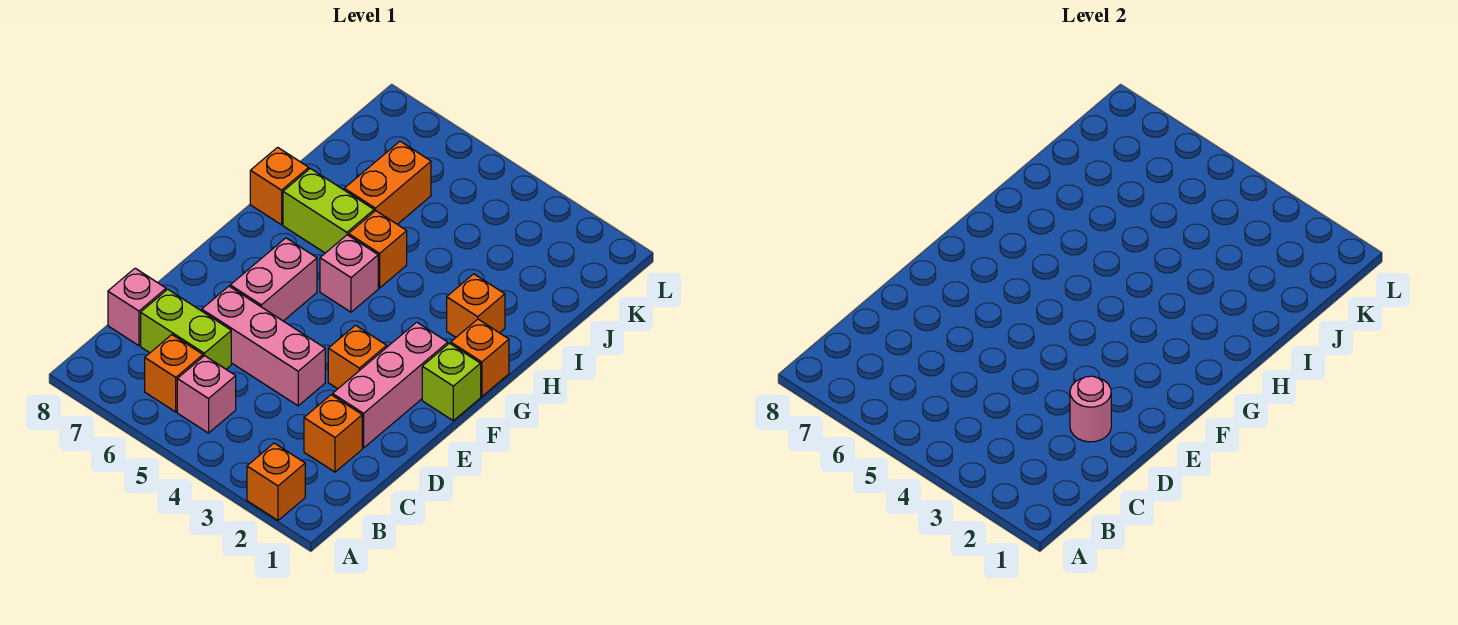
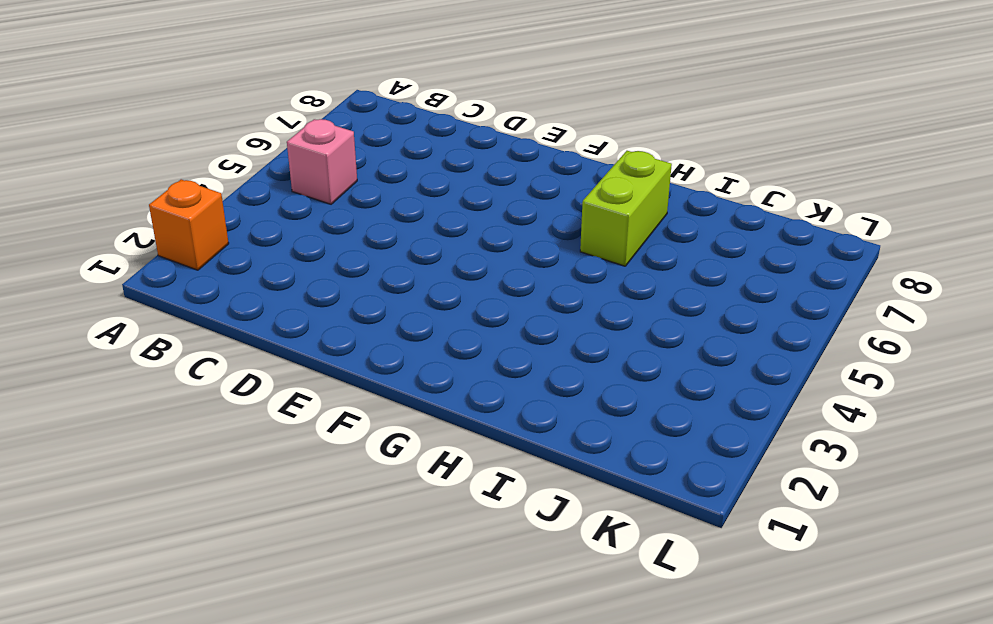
none -> orange brick B6 level 1
none -> orange brick C2 level 1
none -> lime brick C6:C7 level 1

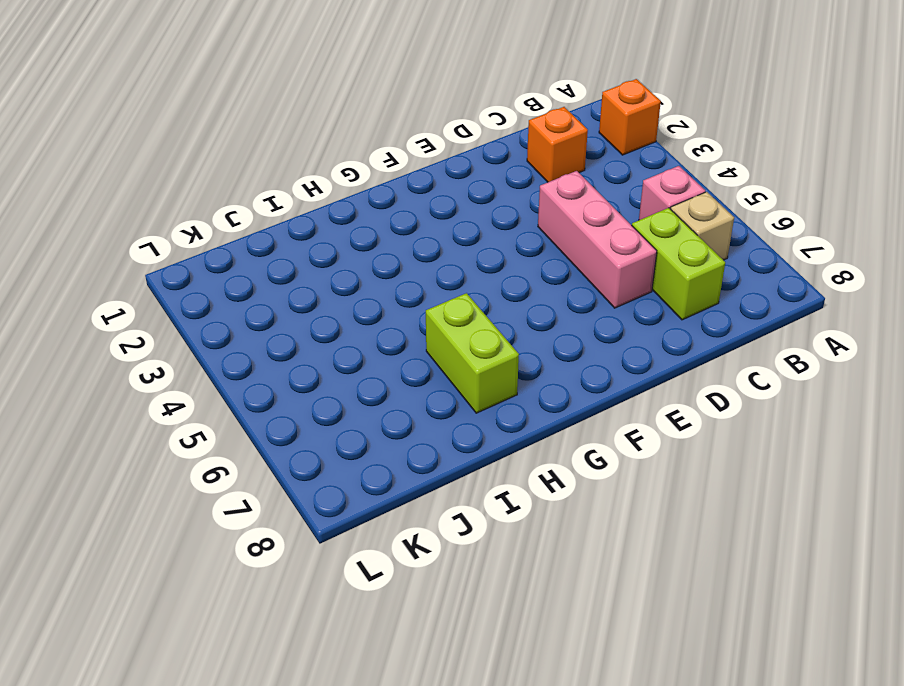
tan brick B6 level 1 -> orange brick B6 level 1
none -> pink brick C8 level 1
none -> pink brick D2:F2 level 1
none -> orange brick E3 level 1

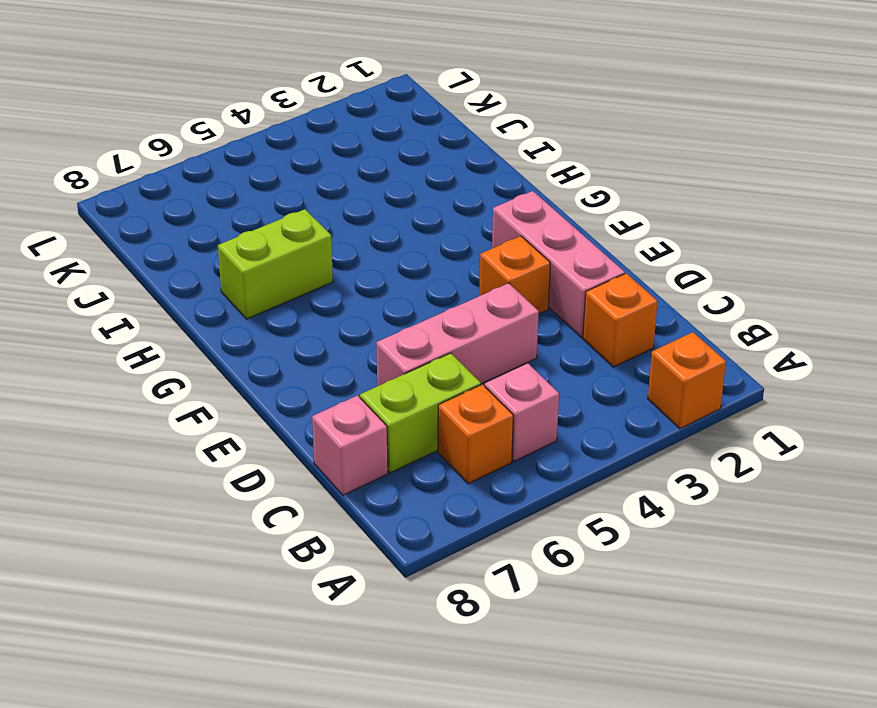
none -> pink brick E6:F6 level 1
none -> lime brick F1 level 1
none -> orange brick G1 level 1

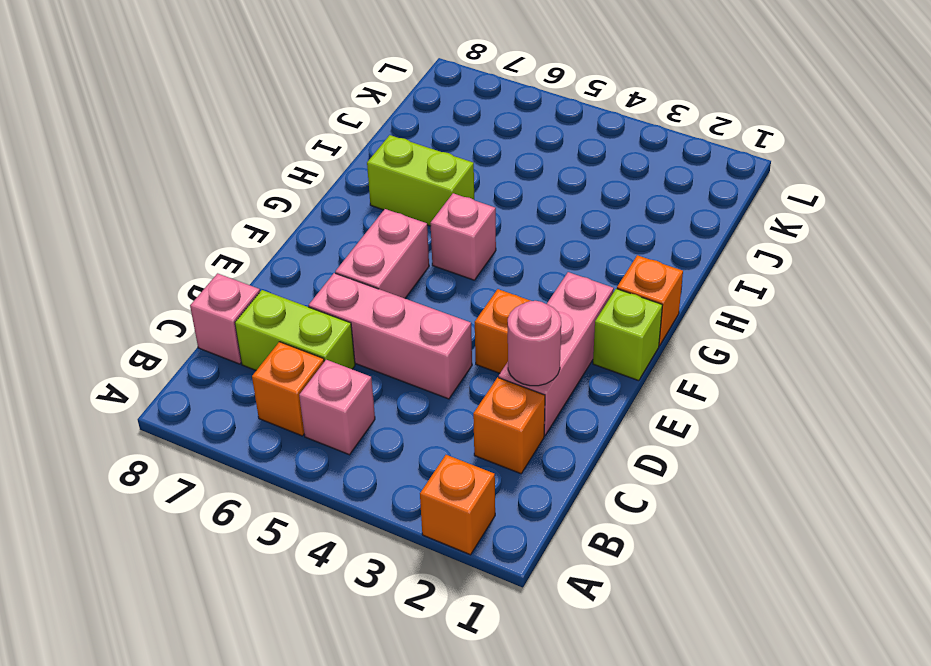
none -> orange brick H2 level 1
none -> orange brick H5 level 1
none -> orange brick H8 level 1

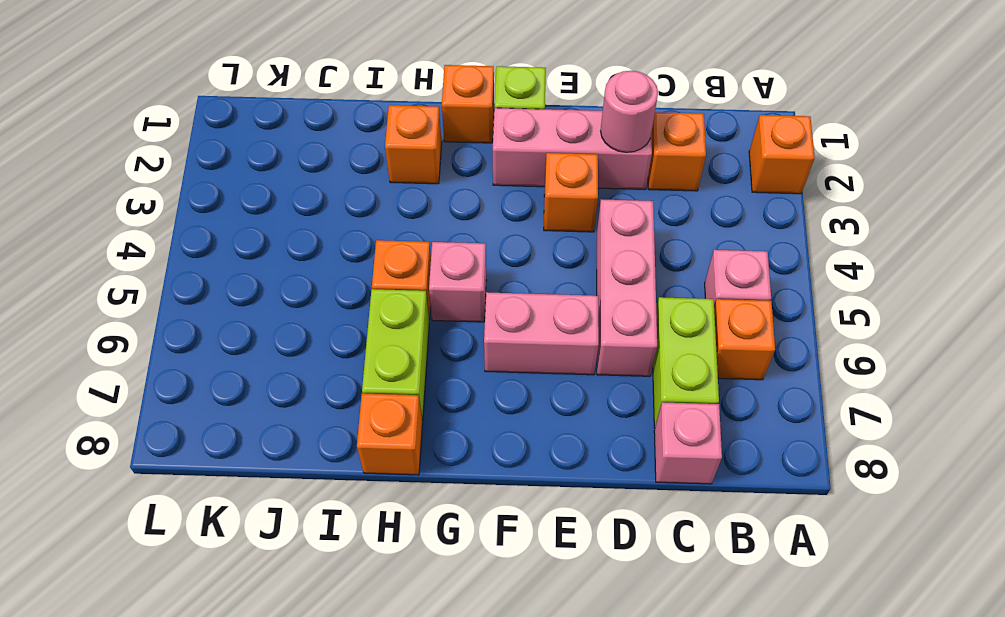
none -> orange brick I6:J6 level 1

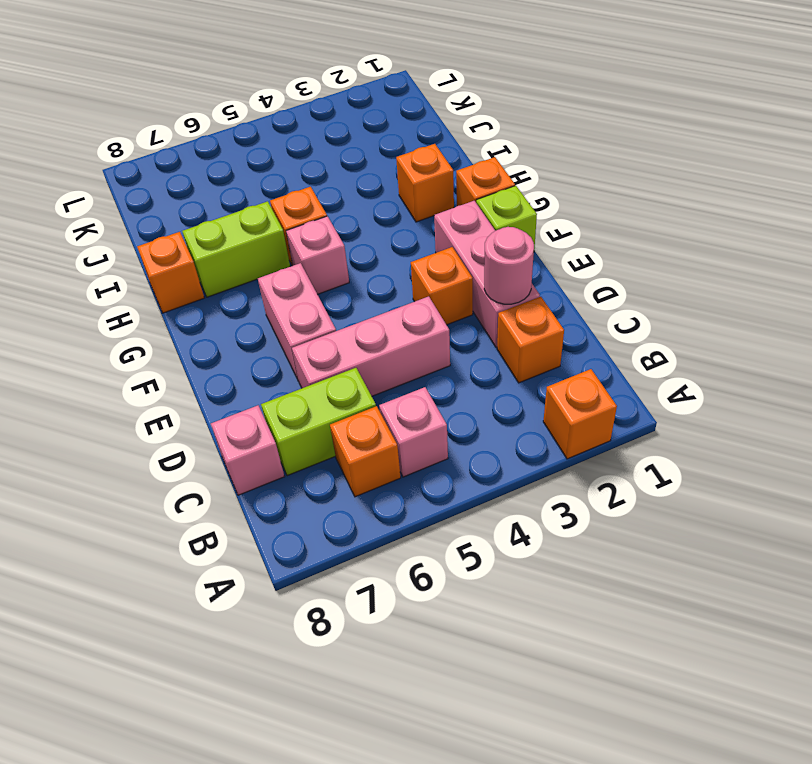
none -> orange brick I6:J6 level 1

